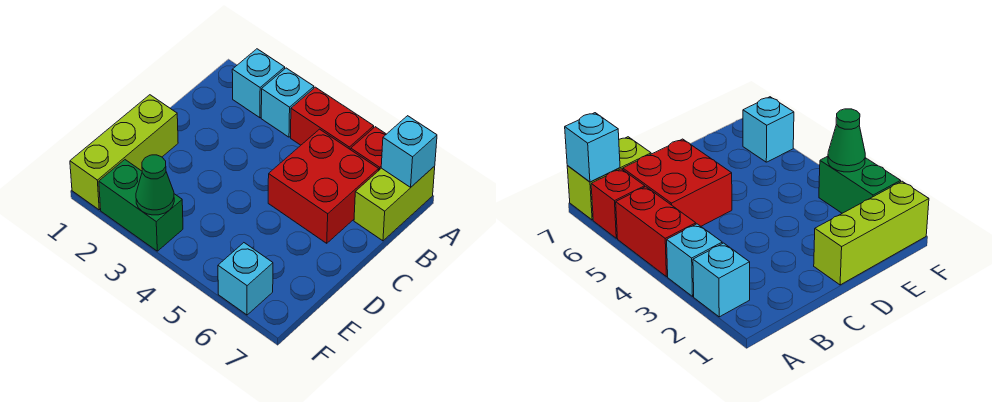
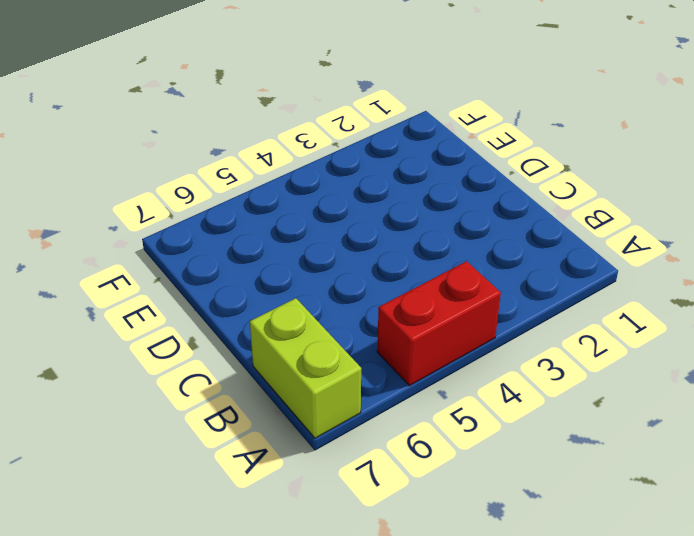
none -> cyan brick A2 level 1
none -> cyan brick A3 level 1

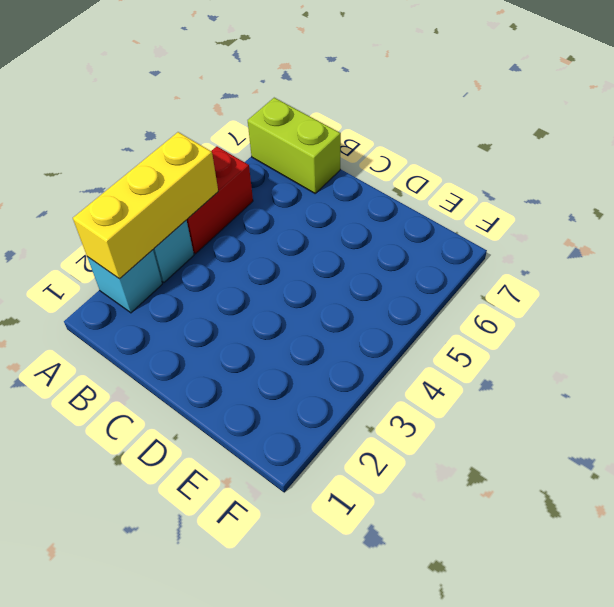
yellow brick A2:A4 level 2 -> none
none -> red brick A6 level 1
none -> red brick B5:C6 level 1

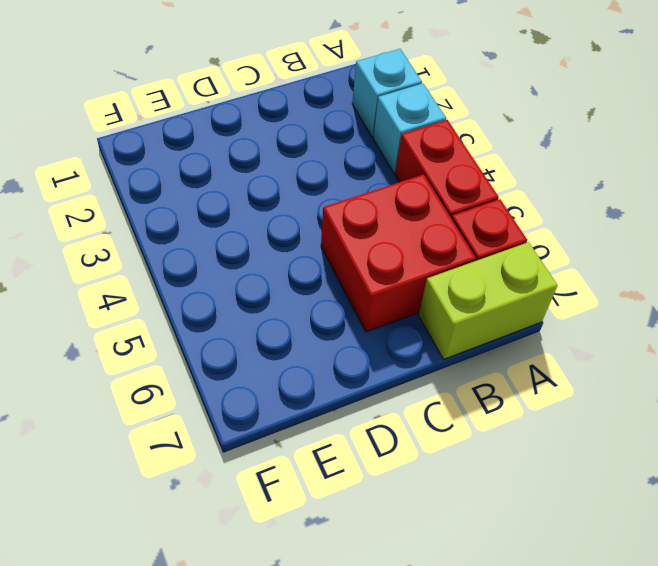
none -> lime brick D1:F1 level 1
none -> green brick F2:F3 level 1

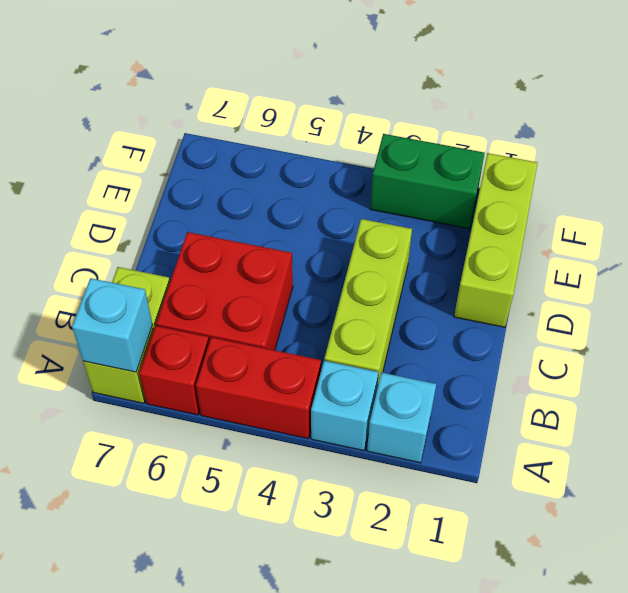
lime brick B3:D3 level 1 -> none
none -> cyan brick F6 level 1
none -> green cone F3 level 2

